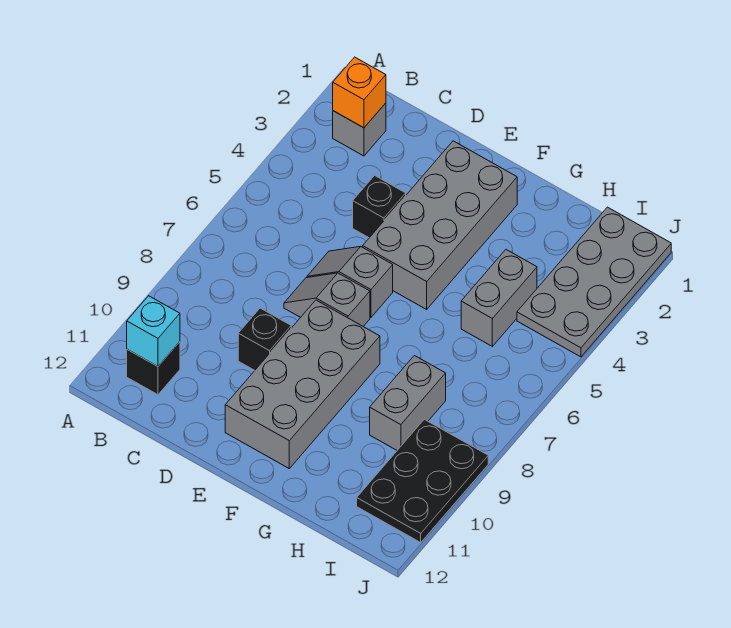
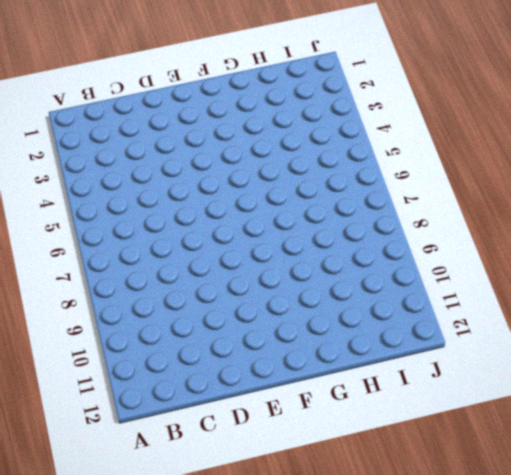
none -> grey brick B2 level 1
none -> black brick B11 level 1
none -> black brick D4 level 1

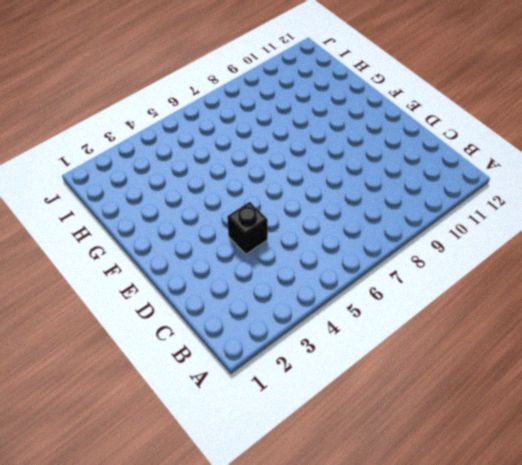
none -> grey brick B2 level 1
none -> black brick B11 level 1
none -> grey slope D6:E6 level 1 top E

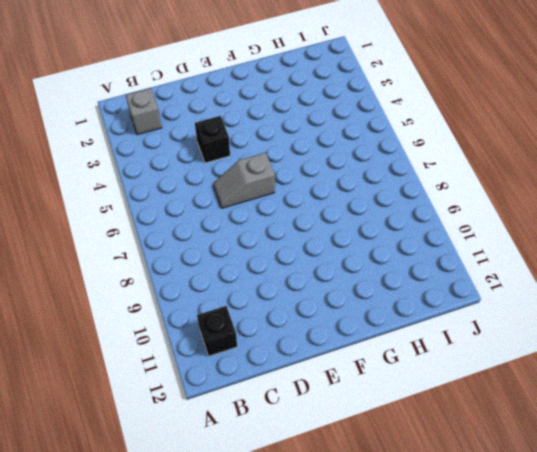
none -> grey slope D7:E7 level 1 top E
none -> black brick D9 level 1
none -> grey brick E2:F5 level 1

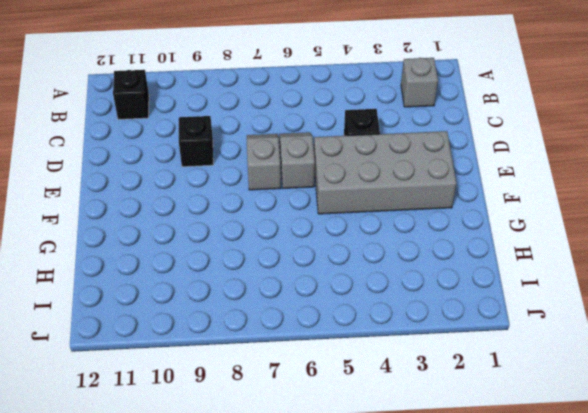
none -> grey brick E8:F11 level 1
none -> grey brick H4:H5 level 1
none -> grey brick H8:H9 level 1

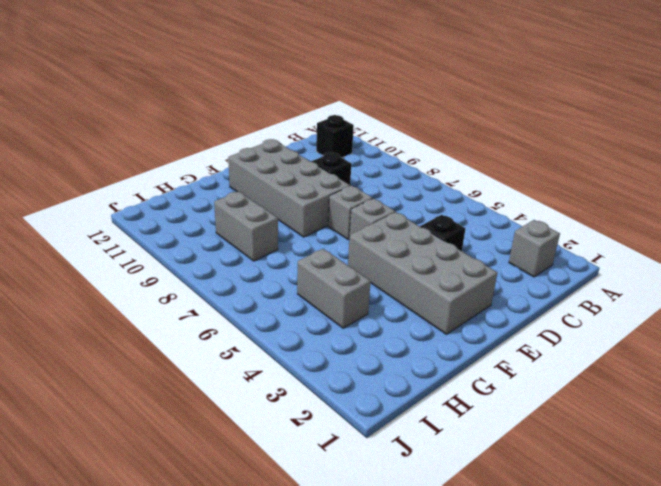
none -> grey plate I1:J4 level 1
none -> black plate I9:J11 level 1
none -> orange brick B2 level 2

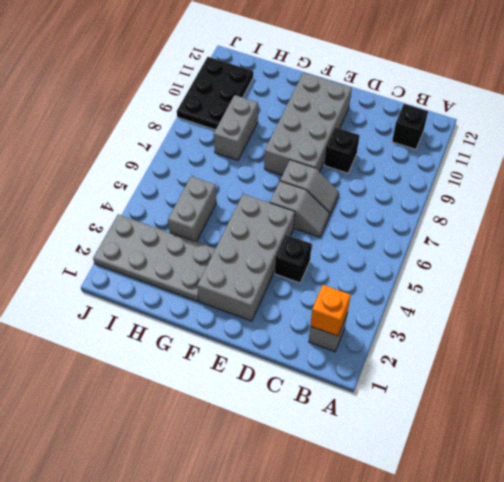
grey plate G2:J3 level 1 -> grey plate I1:J4 level 1
none -> cyan brick B11 level 2

